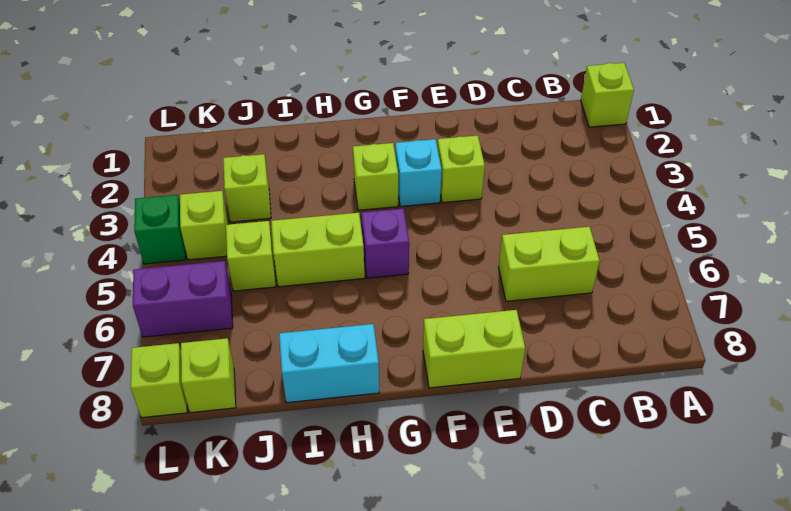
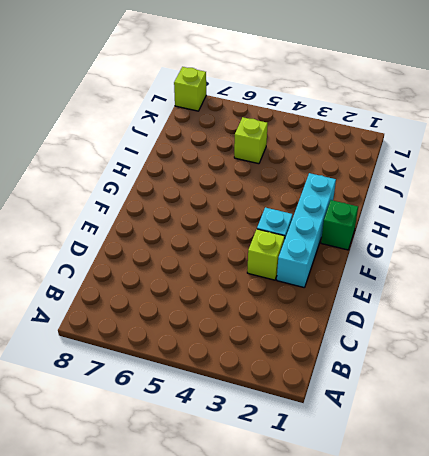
cyan brick E2:H2 level 1 -> none
green brick G1 level 1 -> green brick L4 level 1
none -> lime brick A1 level 1
none -> lime brick C6:D6 level 1
none -> lime brick E8:F8 level 1

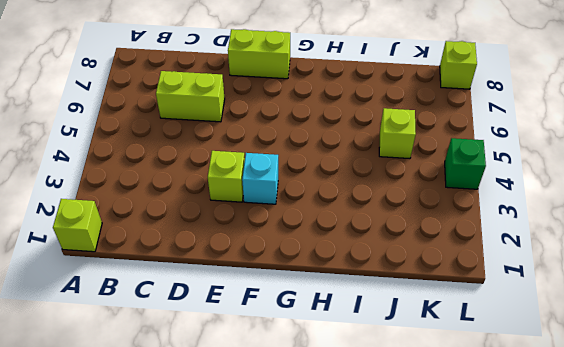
none -> lime brick G3 level 1
none -> purple brick G5 level 1
none -> lime brick H5:I5 level 1

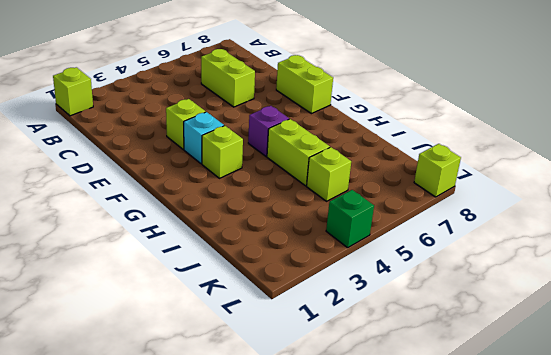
none -> cyan brick H8:I8 level 1
none -> lime brick J3 level 1
none -> lime brick K4 level 1

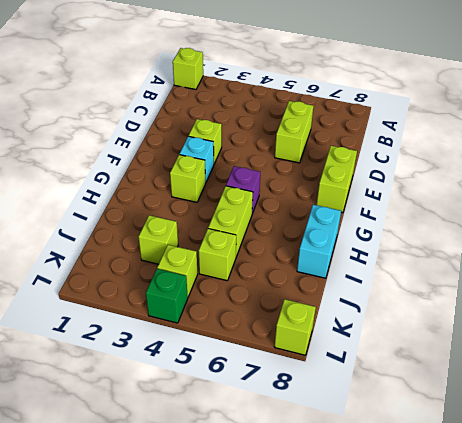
none -> purple brick K6:L6 level 1
none -> lime brick K8 level 1

